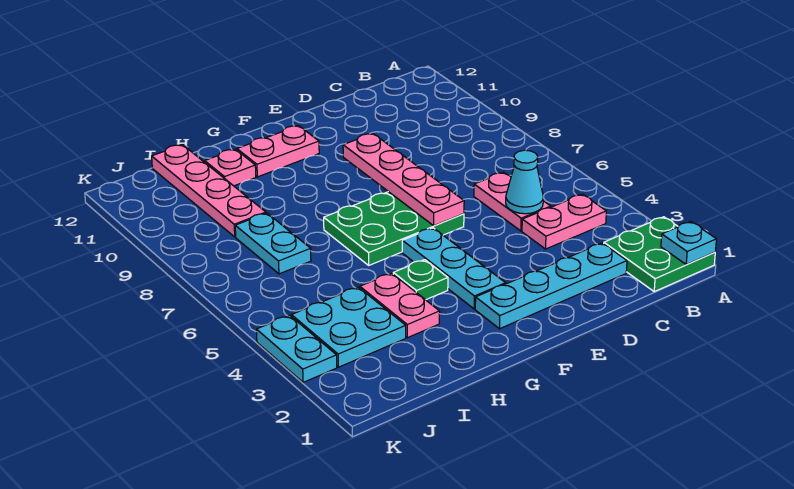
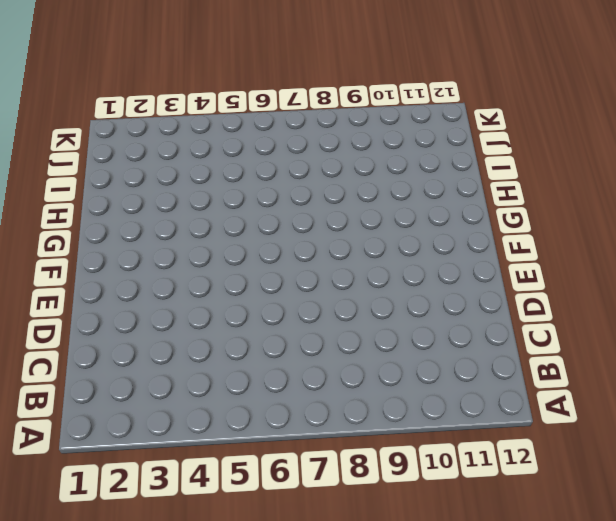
none -> green plate A1:B2 level 1
none -> pink plate B4:C4 level 1
none -> cyan plate C2:F2 level 1

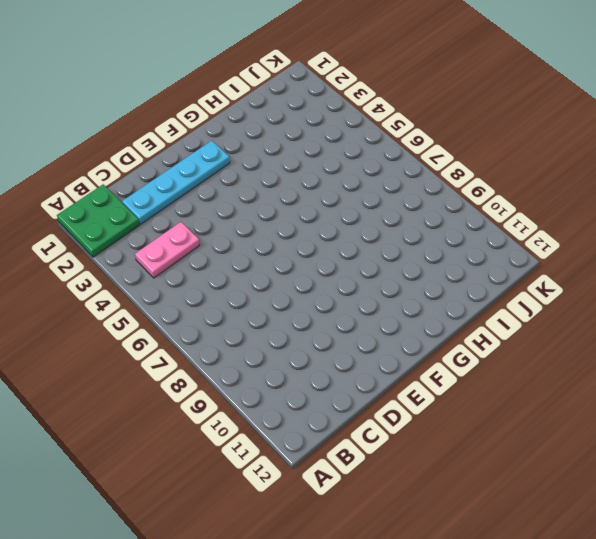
none -> pink plate C5:C6 level 1
none -> green plate E6:G7 level 1
none -> cyan plate F3:F5 level 1

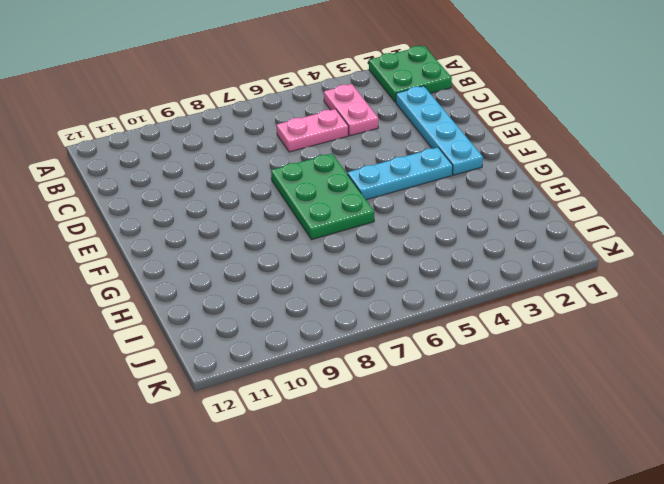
none -> pink plate F11:G11 level 1
none -> green plate G4 level 1
none -> pink plate H3:H4 level 1

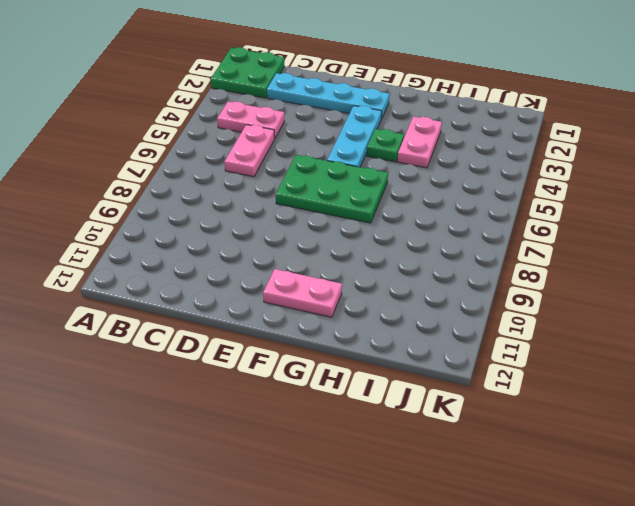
none -> pink plate H11 level 1
none -> cyan plate I3:J4 level 1
none -> cyan plate I7:I8 level 1

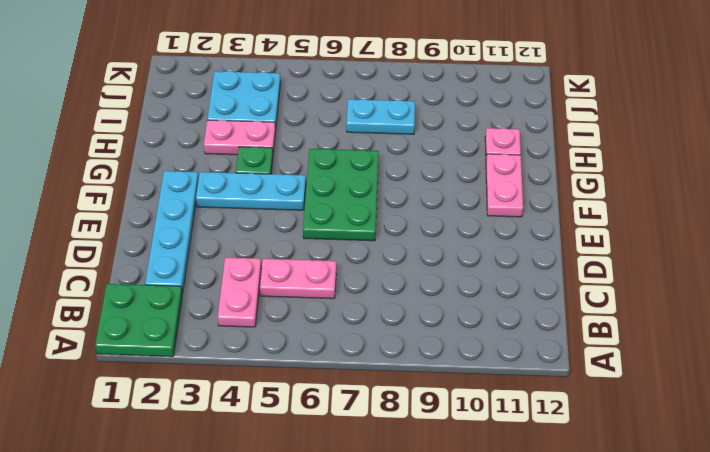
none -> pink plate I9:I12 level 1
none -> cyan plate K3:K4 level 1
none -> cyan plate A1 level 2

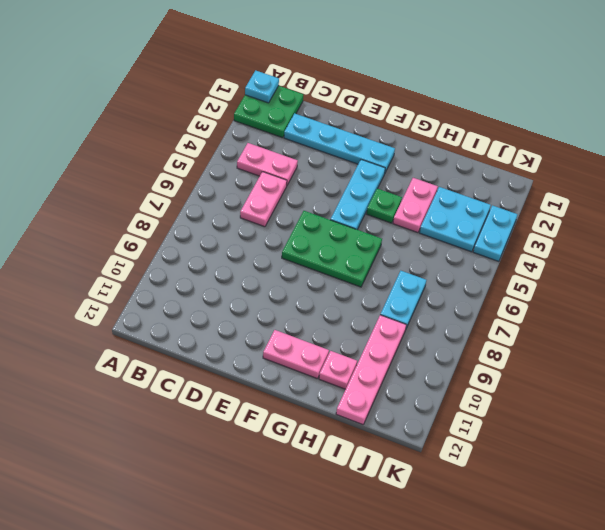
none -> cyan cone C5 level 2
none -> pink plate E6:E9 level 2

